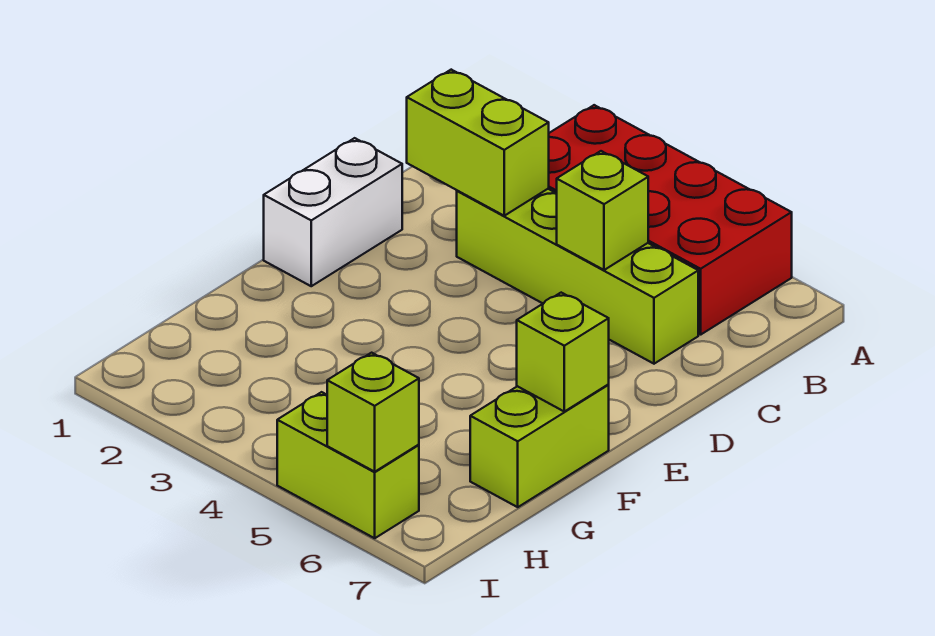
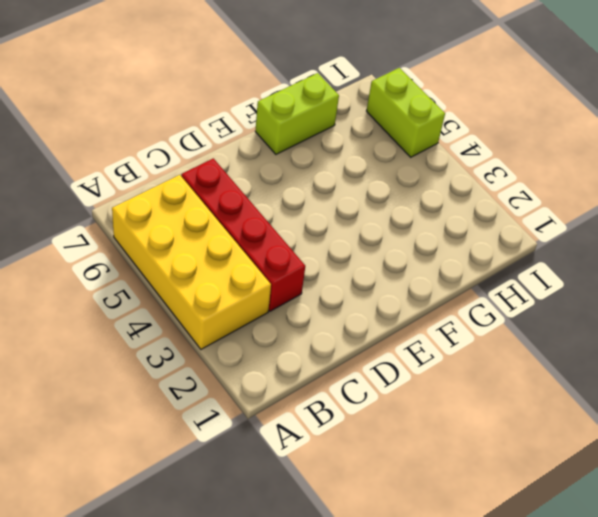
yellow brick A3:B6 level 1 -> red brick A3:B6 level 1
red brick C3:C6 level 1 -> lime brick C3:C6 level 1
none -> white brick D1:E1 level 1
none -> lime brick C2:C3 level 2

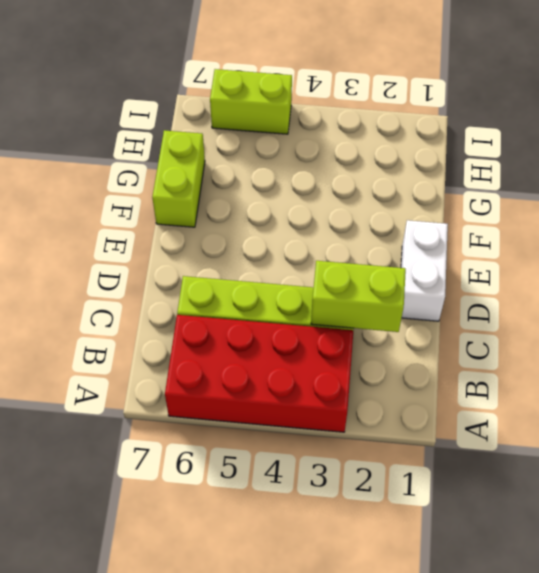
none -> lime brick C5 level 2
none -> lime brick F7 level 2

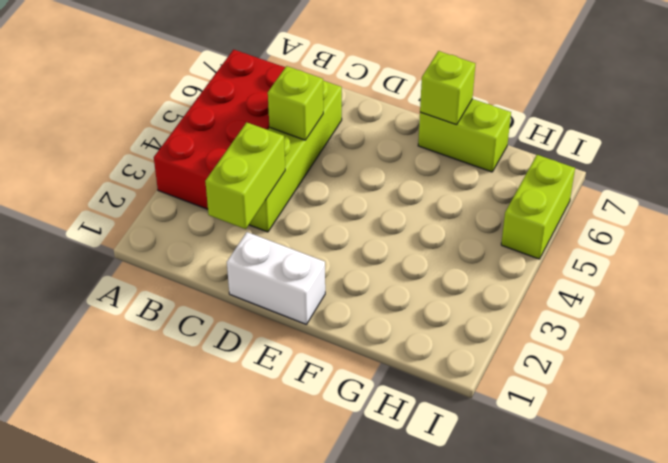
none -> lime brick I6 level 2

